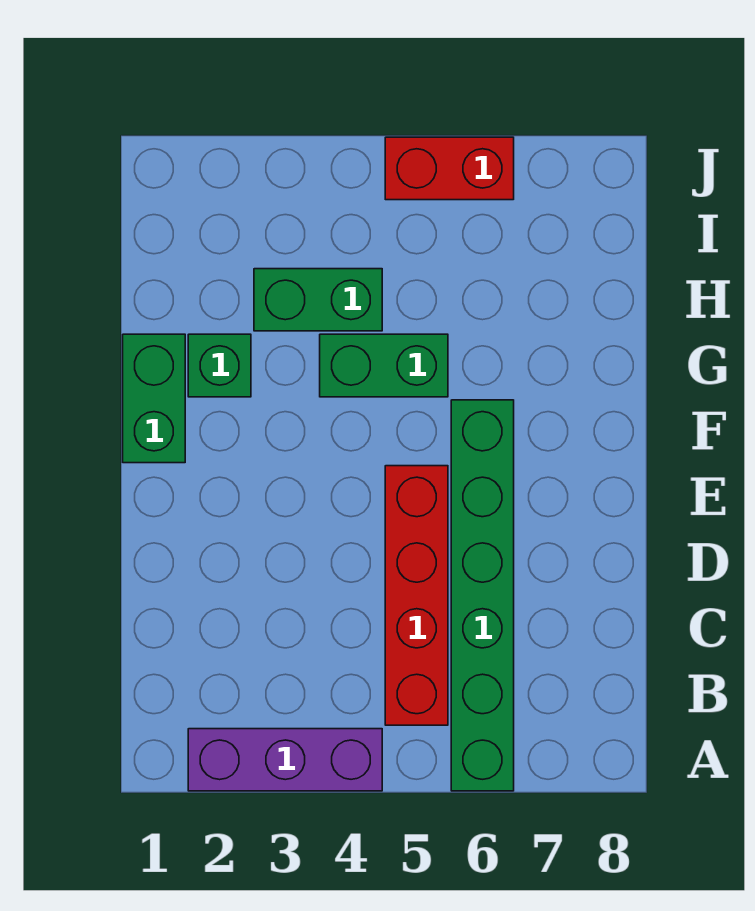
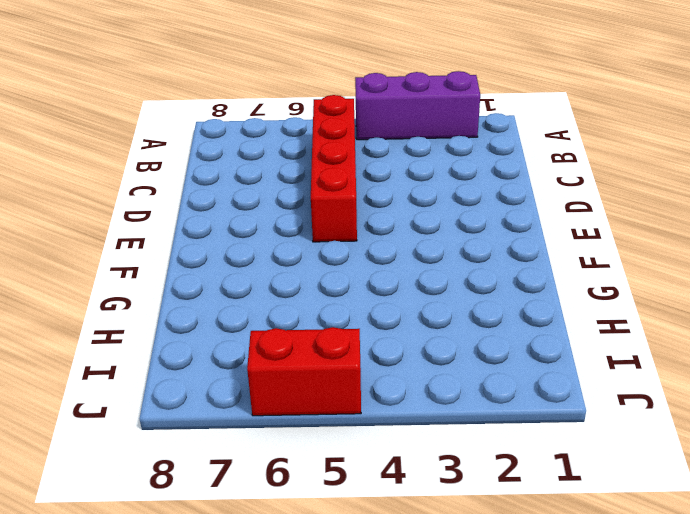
none -> green brick A6:F6 level 1
none -> green brick F1:G1 level 1

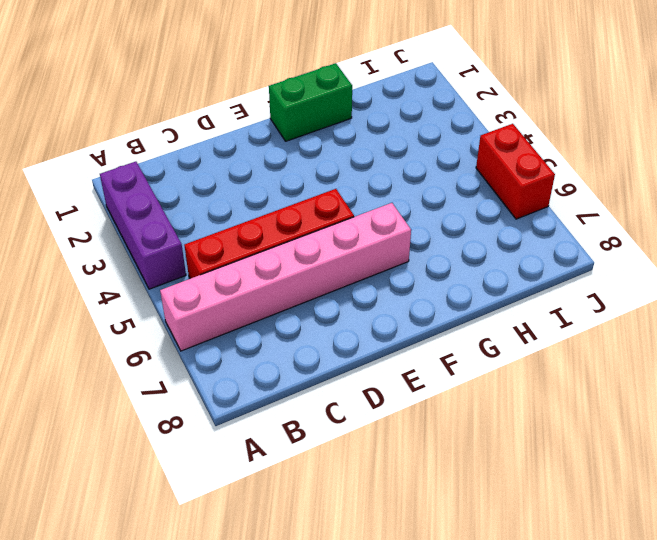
pink brick A6:F6 level 1 -> green brick A6:F6 level 1
none -> green brick G2 level 1
none -> green brick G4:G5 level 1

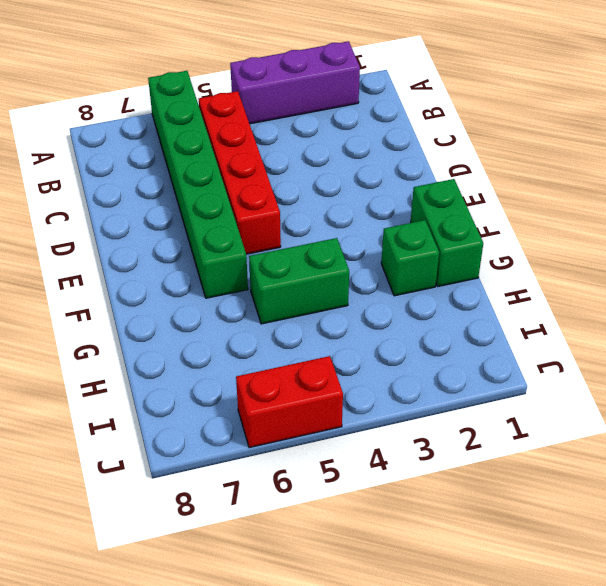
none -> green brick H3:H4 level 1

